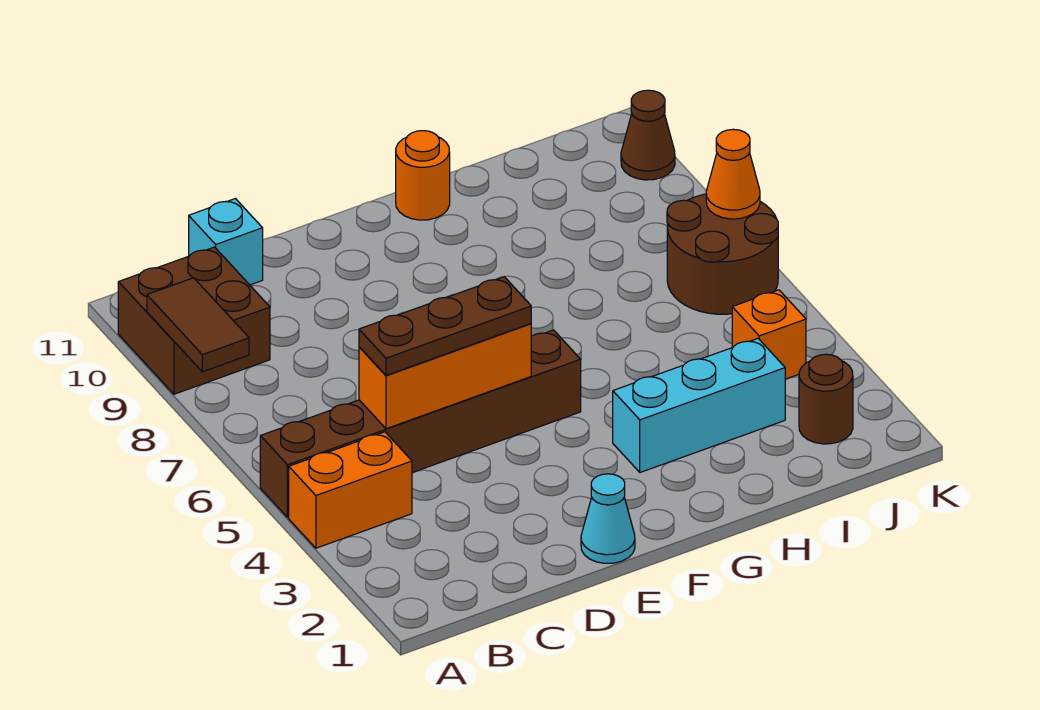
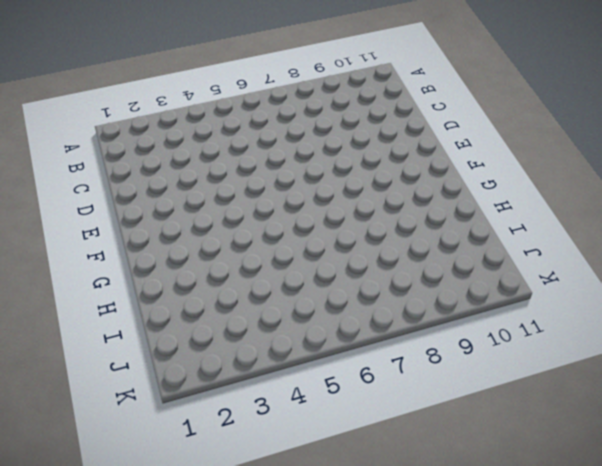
none -> orange brick A4:B4 level 1
none -> brown brick A5:F5 level 1
none -> brown brick A9:B10 level 1

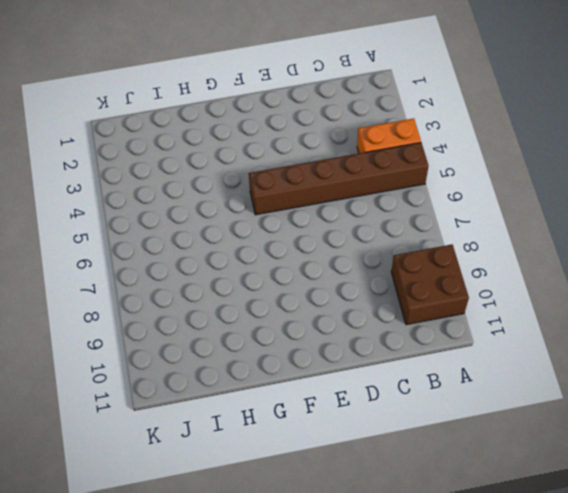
none -> cyan brick C11 level 1
none -> cyan cone E1 level 1
none -> cyan brick G3:I3 level 1

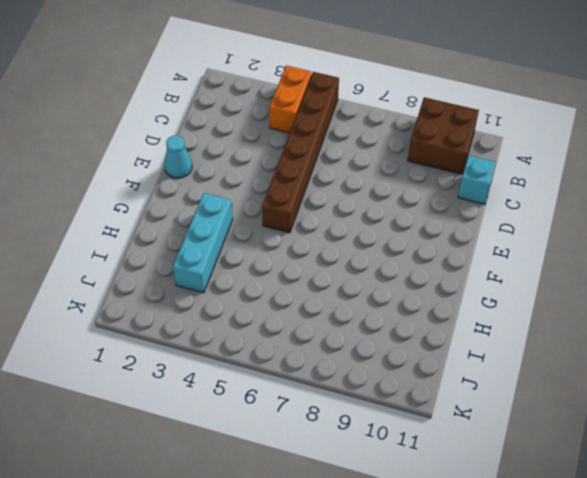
none -> orange round brick G11 level 1
none -> brown round brick J2 level 1
none -> orange brick J4 level 1

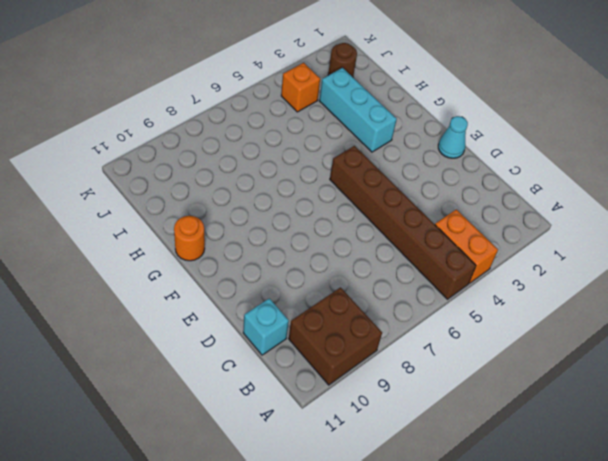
none -> brown round brick J6:K7 level 1
none -> brown cone K10 level 1
none -> brown tile A8:A9 level 2

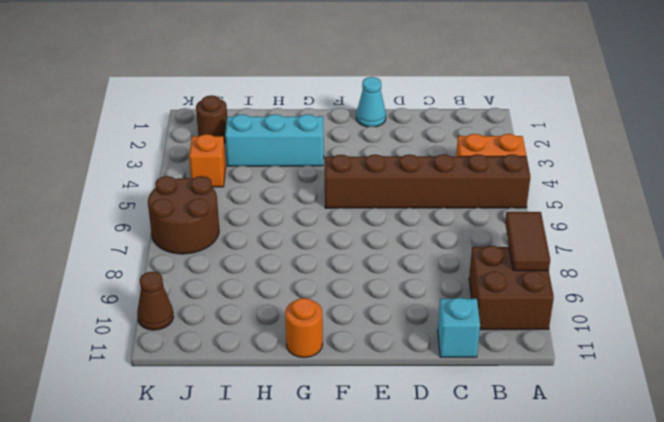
none -> orange brick C5:E5 level 2
none -> orange cone K7 level 2
none -> brown plate C5:E5 level 3

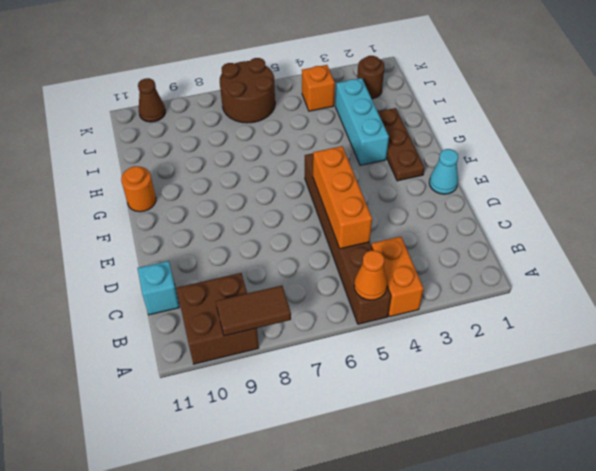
orange cone A5 level 2 -> orange cone K7 level 2
brown plate F2:H2 level 1 -> brown plate C5:E5 level 3

